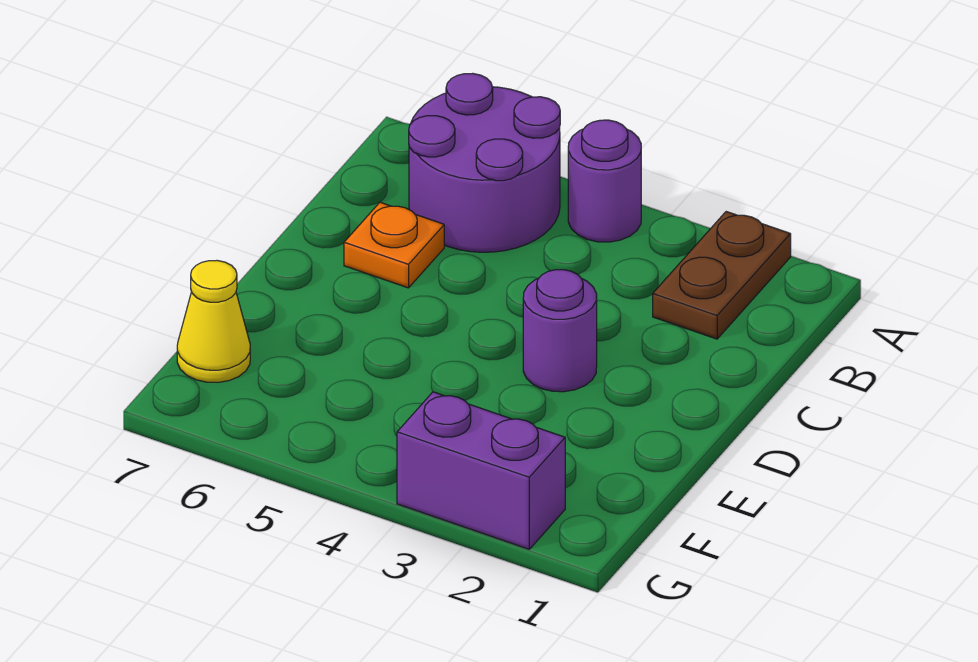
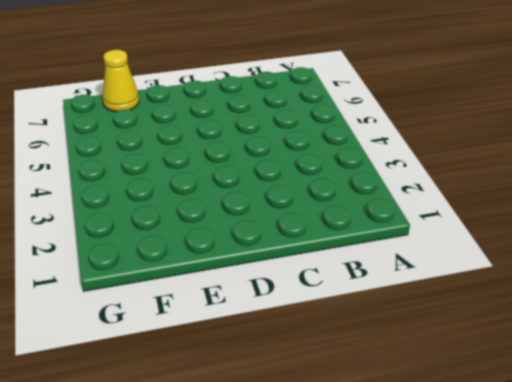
none -> brown plate A2:B2 level 1
none -> purple round brick A4 level 1

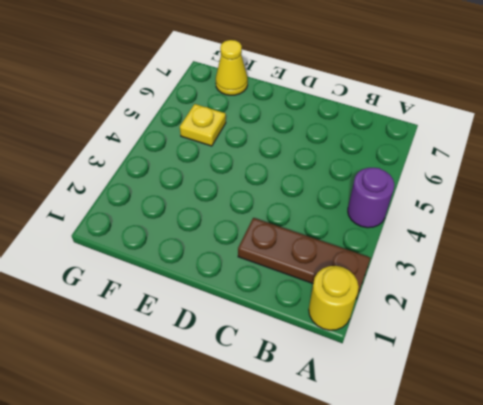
yellow round brick A1 level 1 -> none
brown plate A2:C2 level 1 -> brown plate A2:B2 level 1
yellow plate F5 level 1 -> none
none -> purple round brick A5:B6 level 1
none -> orange plate C6 level 1

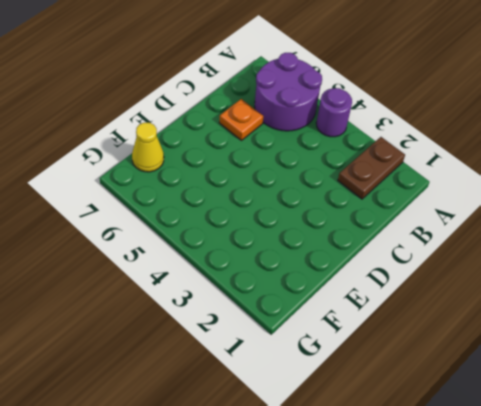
none -> purple round brick D3 level 1
none -> purple brick G2:G3 level 1

